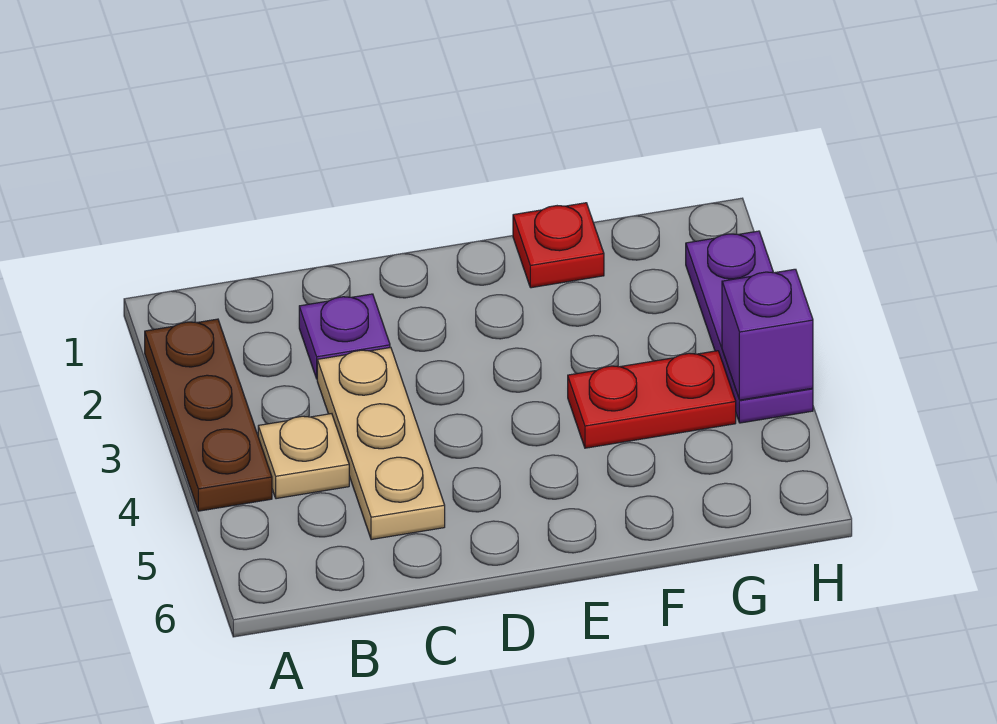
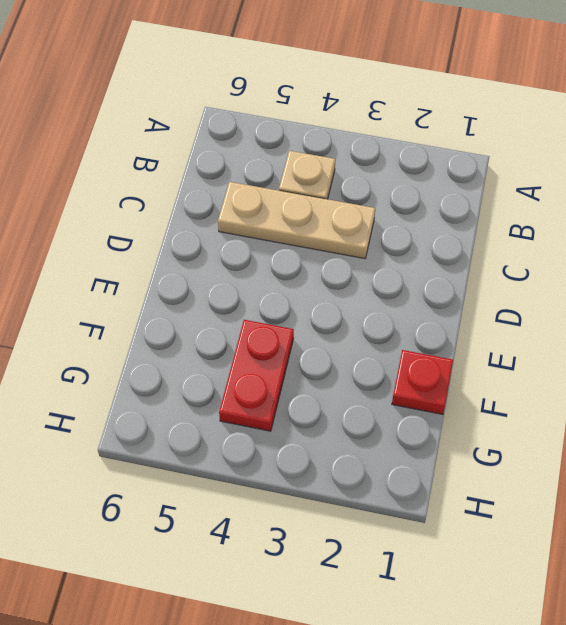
none -> brown plate A2:A4 level 1
none -> purple plate C2 level 1

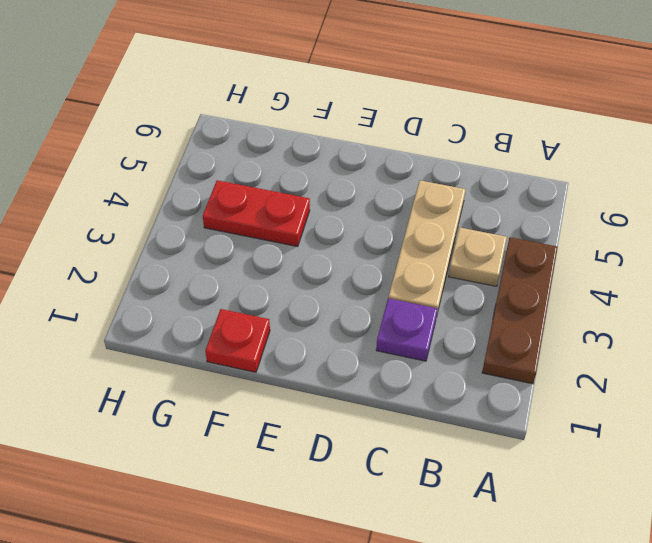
none -> purple plate H2:H4 level 1
none -> purple brick H4 level 2

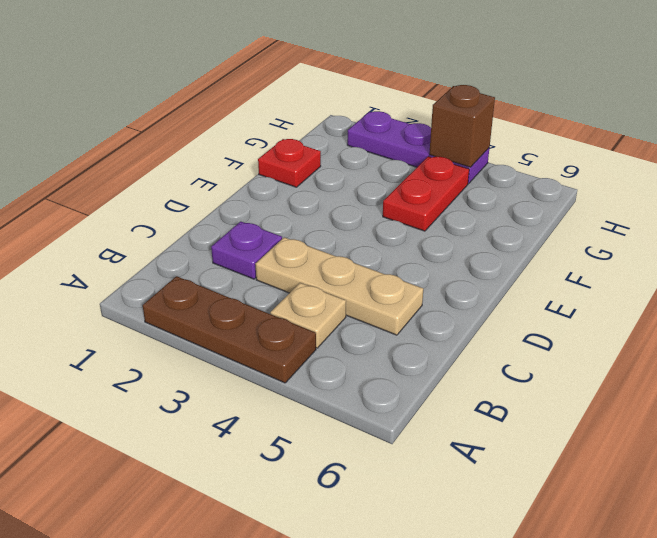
brown brick H4 level 2 -> purple brick H4 level 2

